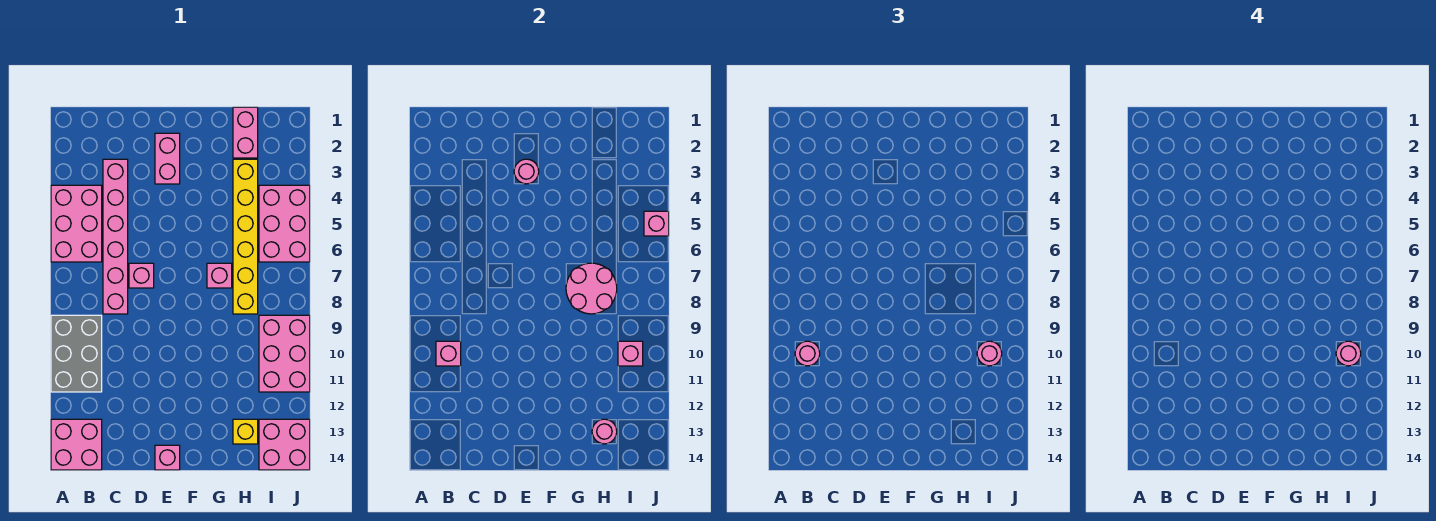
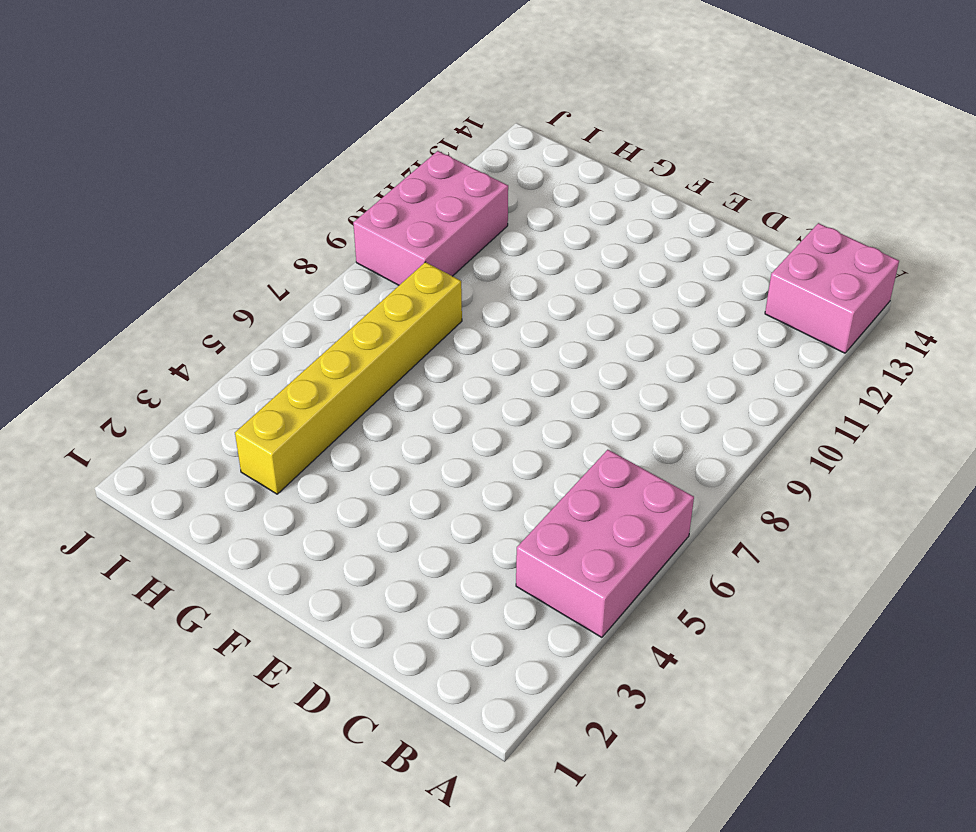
none -> grey brick A9:B11 level 1
none -> pink brick C3:C8 level 1
none -> pink brick D7 level 1

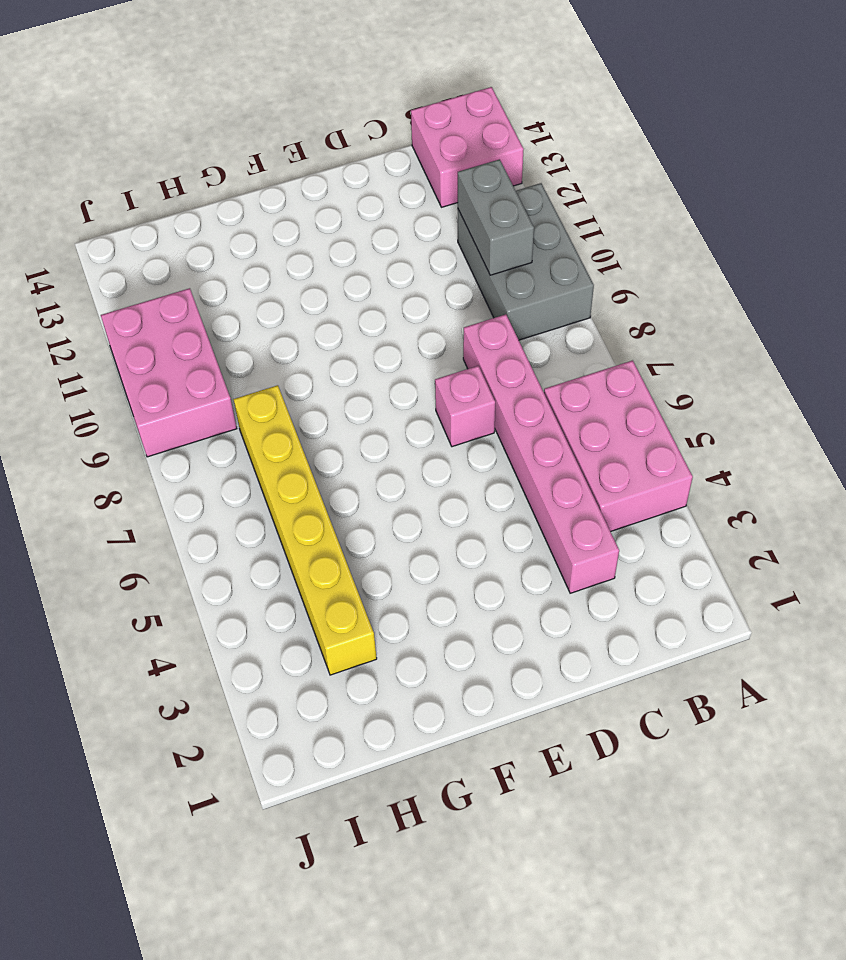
grey brick B10:B11 level 2 -> pink brick B10 level 2
none -> pink brick E2:E3 level 1
none -> pink brick E14 level 1
none -> pink brick G7 level 1

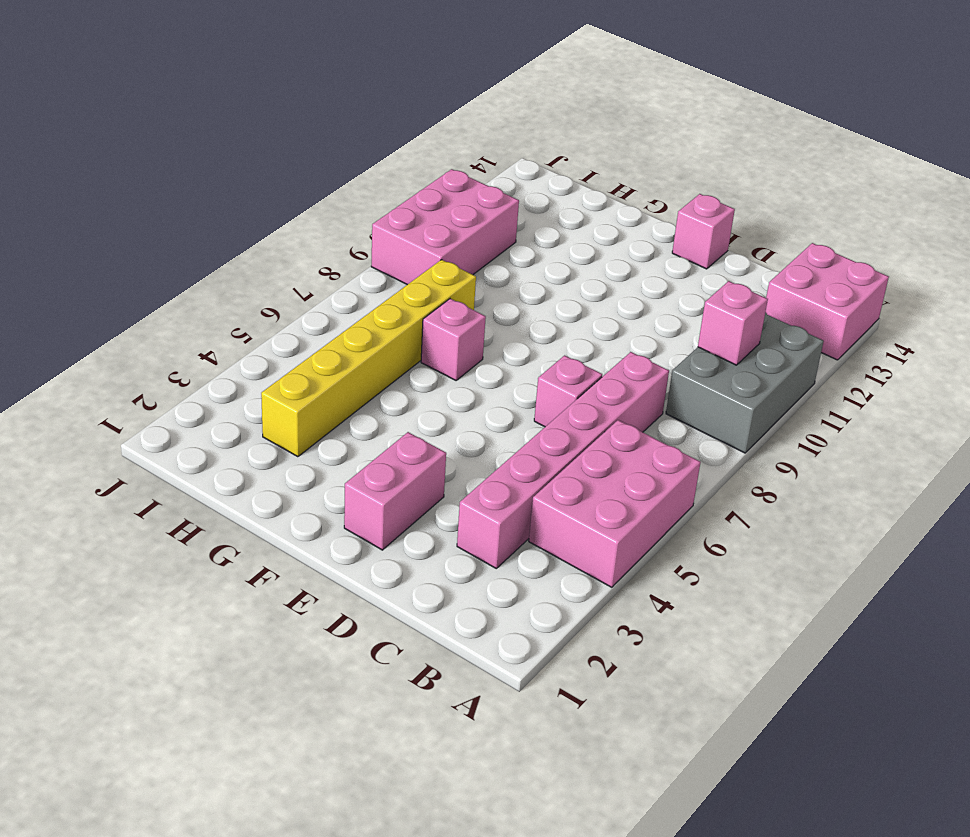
none -> pink brick H1:H2 level 1
none -> yellow brick H13 level 1
none -> pink brick I4:J6 level 1

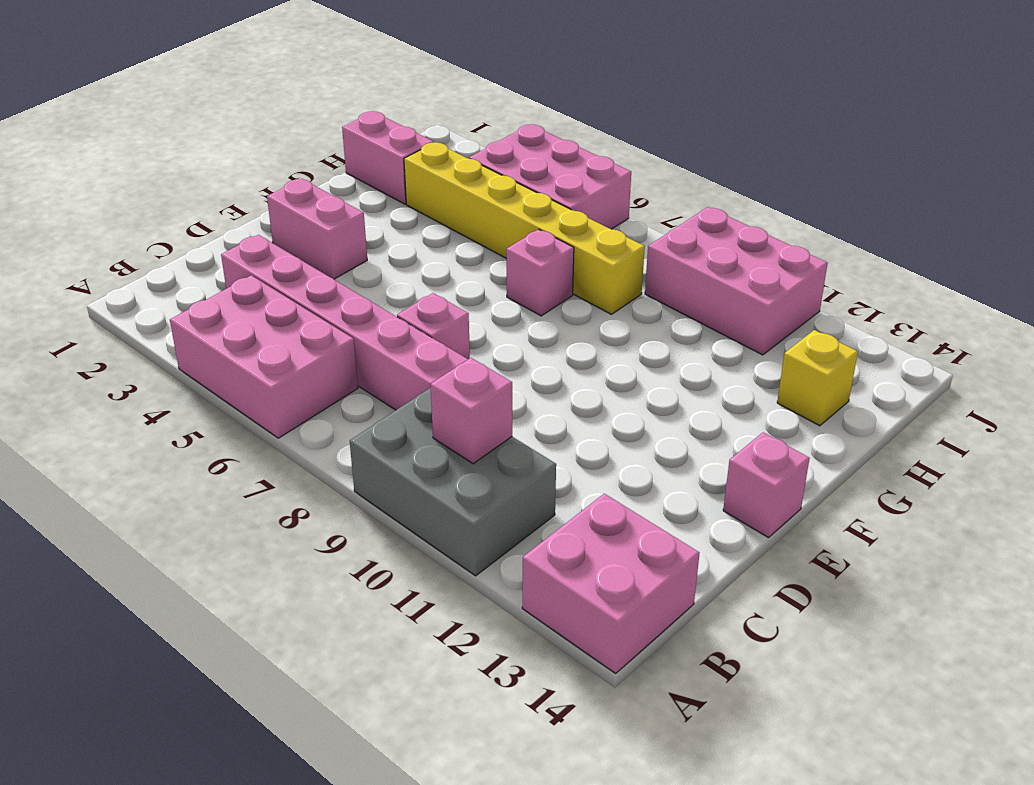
none -> pink brick I13:J14 level 1
none -> pink round brick E3 level 2
none -> pink round brick G7:H8 level 2

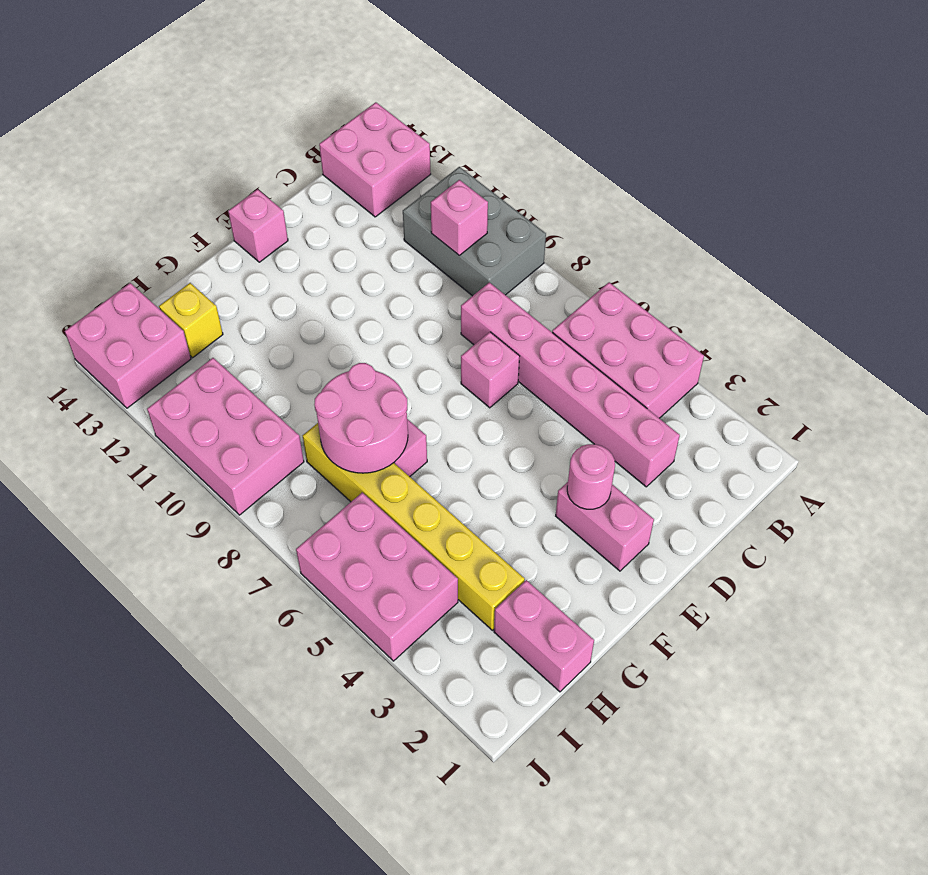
none -> pink round brick H13 level 2
none -> pink brick I10 level 2
none -> pink brick J5 level 2

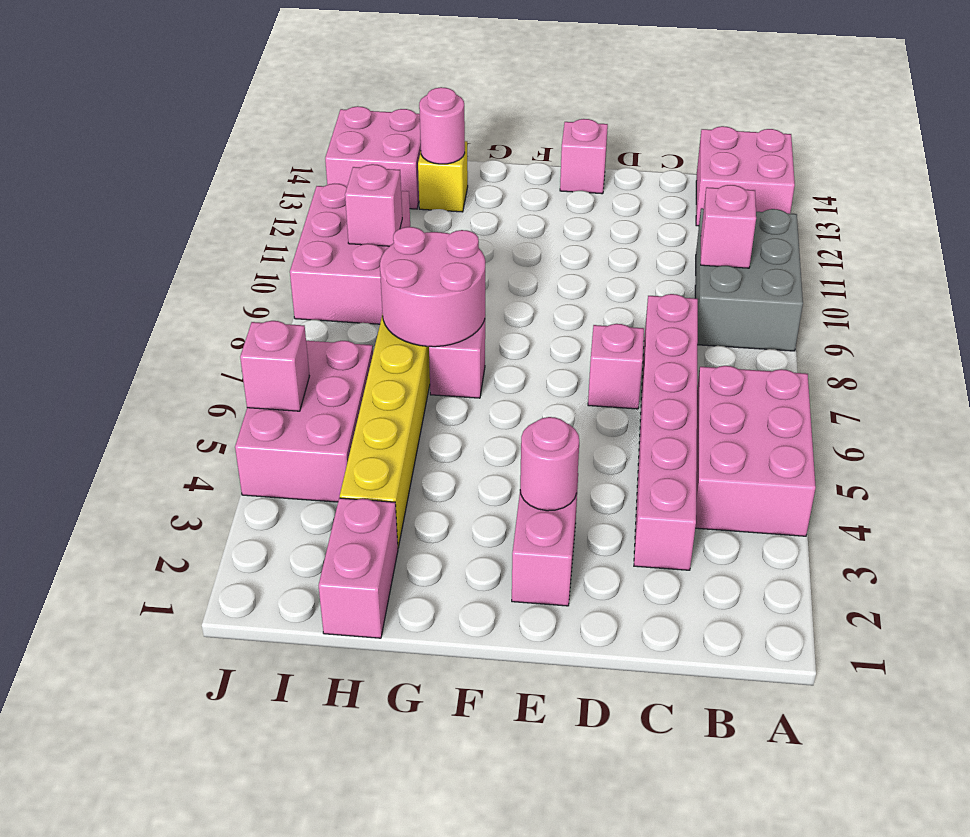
none -> pink round brick B10 level 3
none -> pink round brick I10 level 3
none -> pink round brick I10 level 4

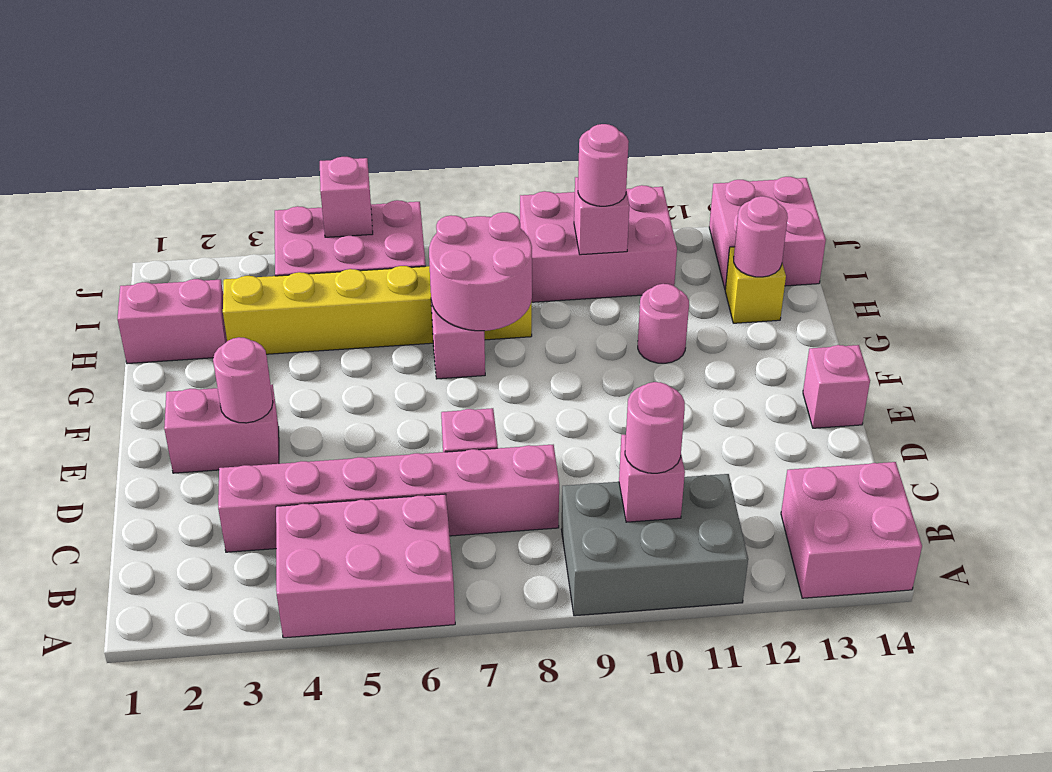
pink round brick G11 level 1 -> pink round brick I10 level 4

